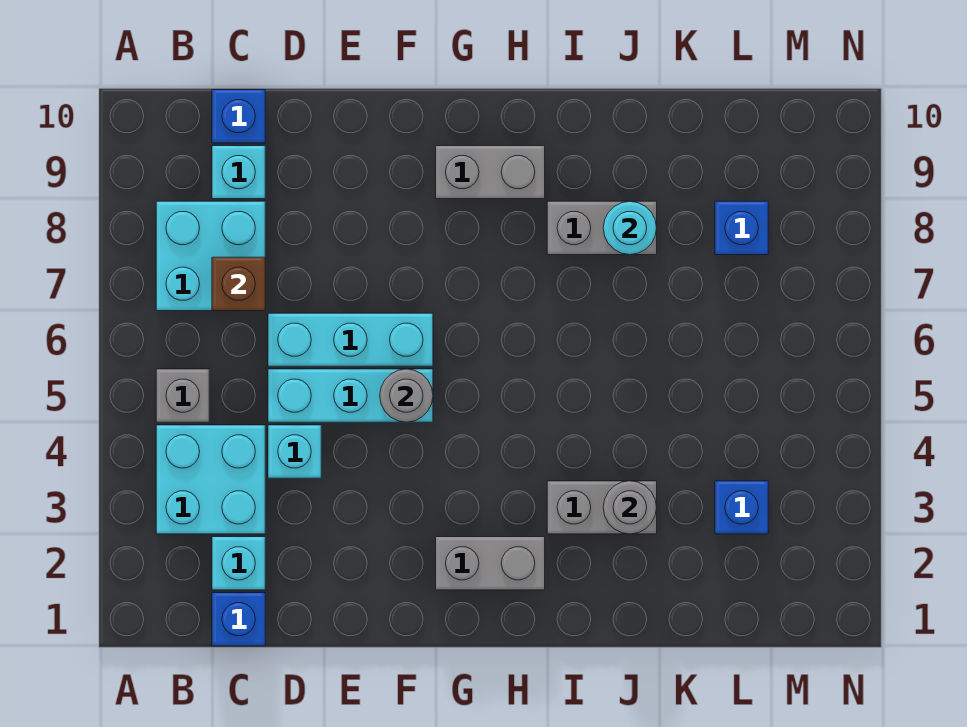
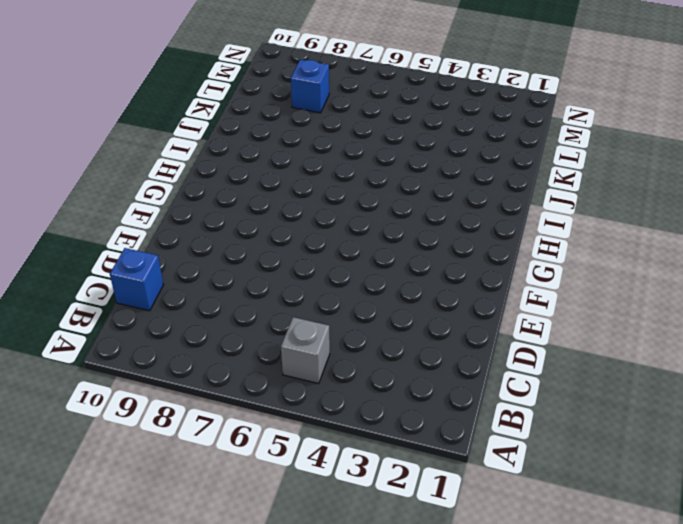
none -> cyan brick B3:C4 level 1
none -> cyan brick B7:C8 level 1
none -> blue brick C1 level 1

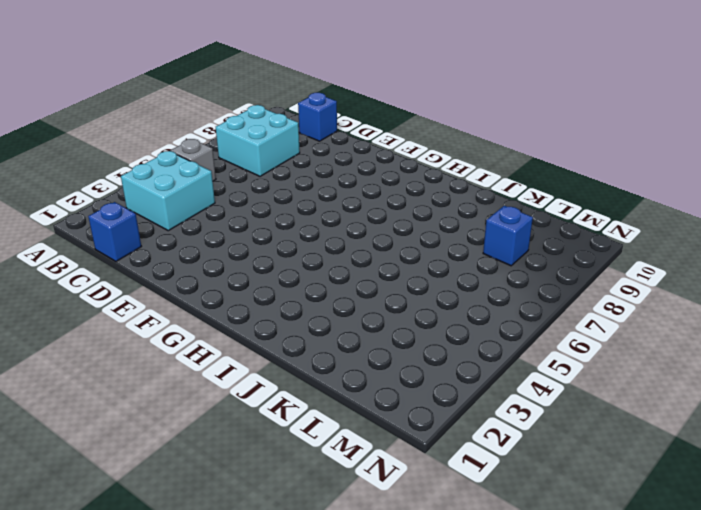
none -> cyan brick C2 level 1
none -> cyan brick C9 level 1
none -> cyan brick D4 level 1

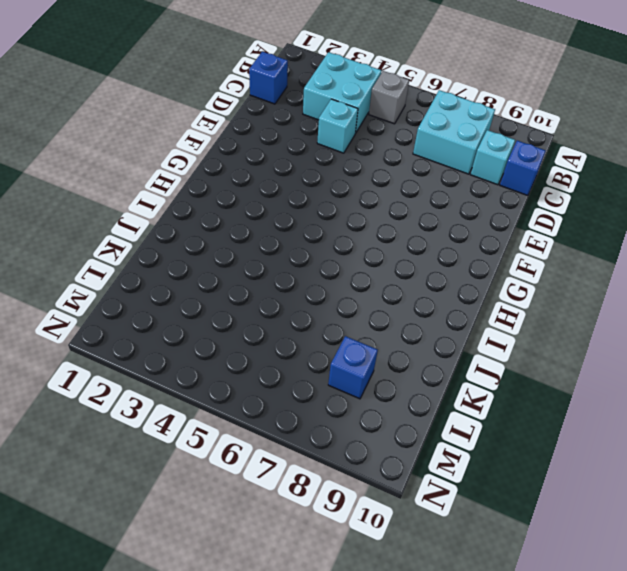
none -> cyan brick C2 level 1
none -> cyan brick D5:F5 level 1
none -> cyan brick D6:F6 level 1

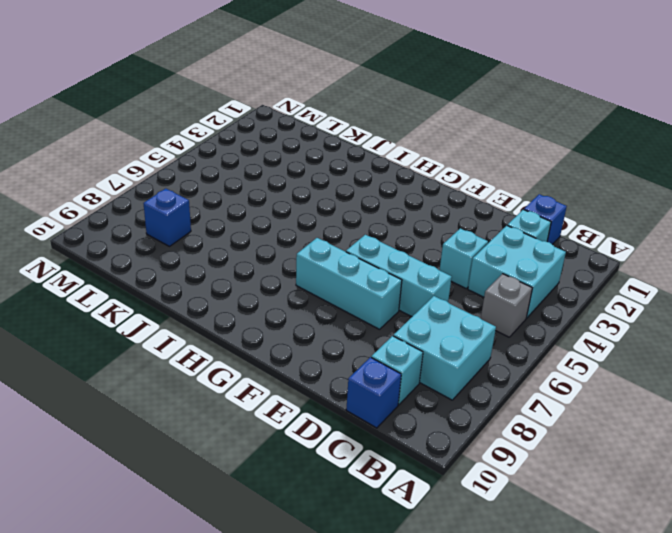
cyan brick E7:G7 level 1 -> cyan brick D5:F5 level 1
none -> grey brick G2:H2 level 1
none -> grey brick G9:H9 level 1
none -> grey brick I3:J3 level 1

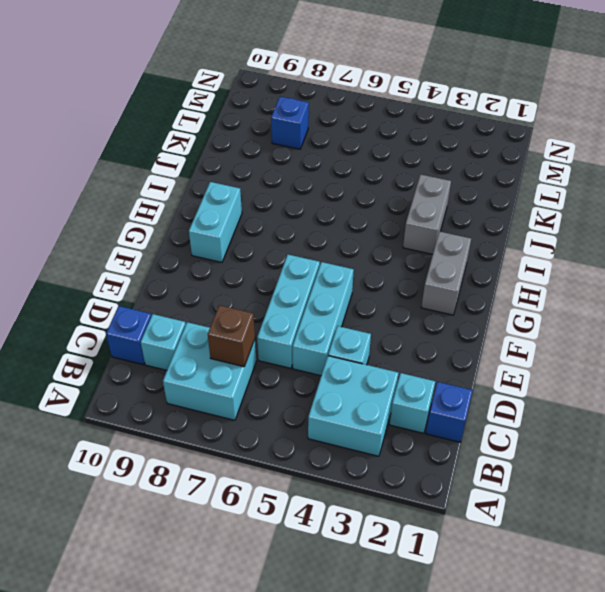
cyan brick G9:H9 level 1 -> grey brick G9:H9 level 1
none -> grey brick B5 level 1
none -> grey brick I8:J8 level 1
none -> blue brick L3 level 1

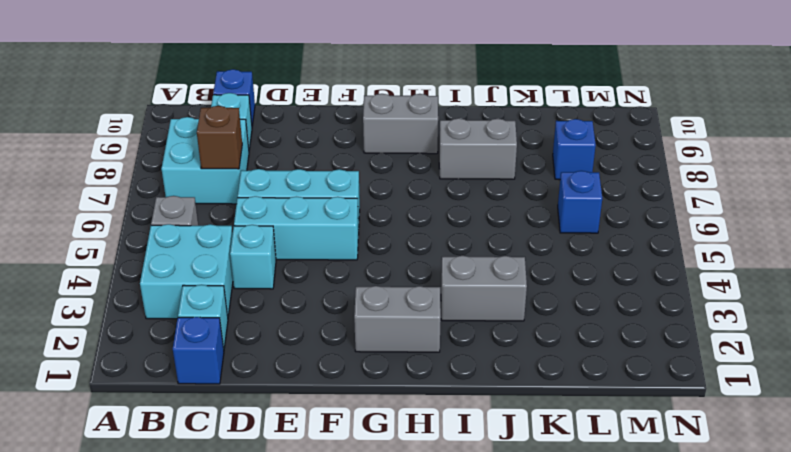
blue brick L6 level 1 -> blue brick L3 level 1
none -> grey round brick F5 level 2
none -> grey round brick J3 level 2
none -> cyan round brick J8 level 2

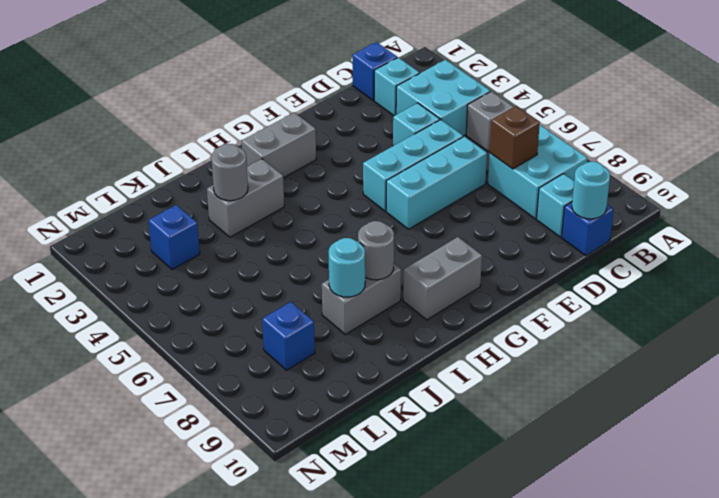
cyan round brick C10 level 2 -> none
grey round brick I8 level 2 -> grey round brick F5 level 2

